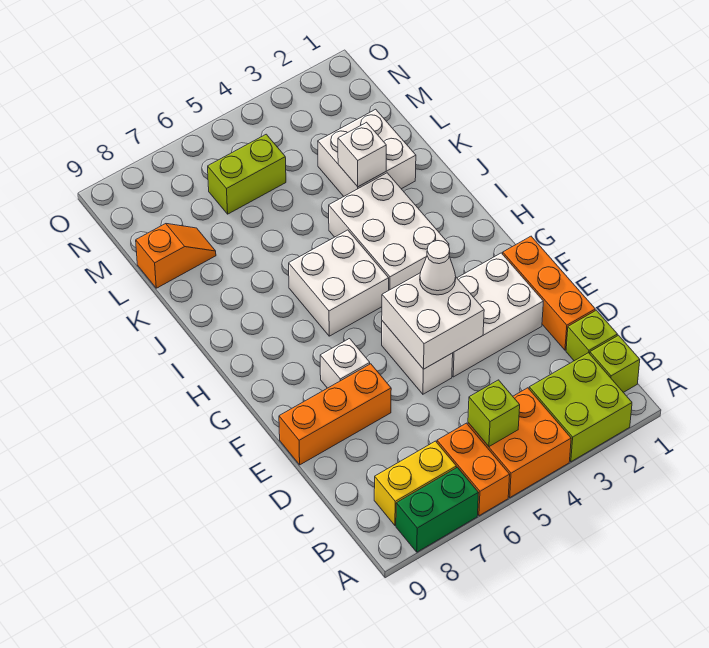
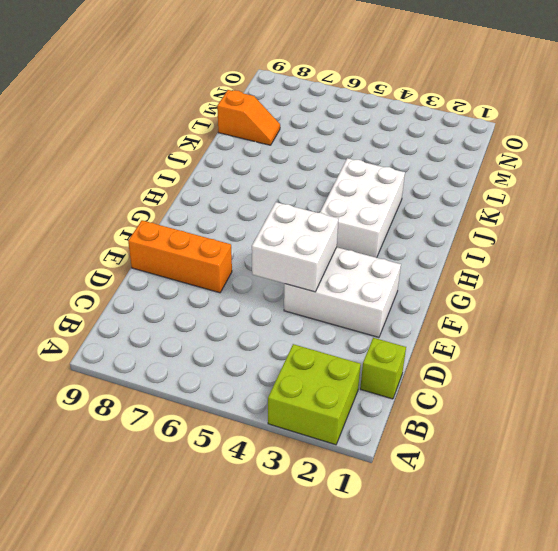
none -> orange brick A4:B5 level 1
none -> orange brick A6:B6 level 1
none -> green brick A7:A8 level 1

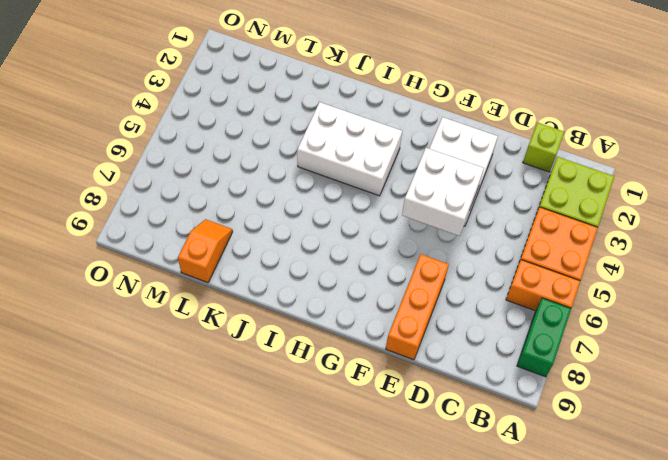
none -> lime brick B1 level 1
none -> yellow brick B7:B8 level 1
none -> orange brick D1:F1 level 1

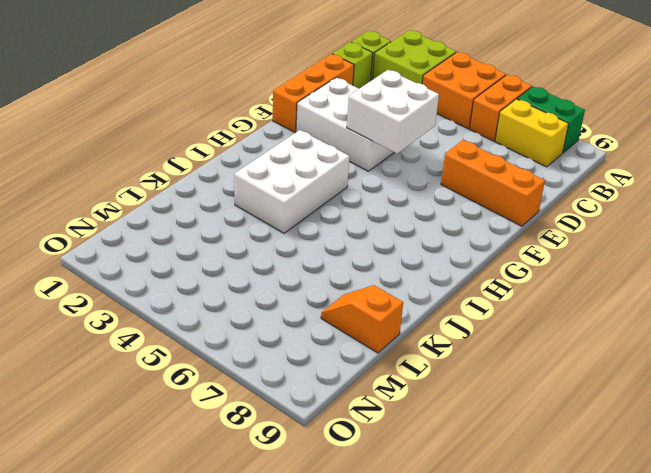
none -> white brick E5:F5 level 1
none -> white brick F7 level 1
none -> white brick H5:I6 level 1

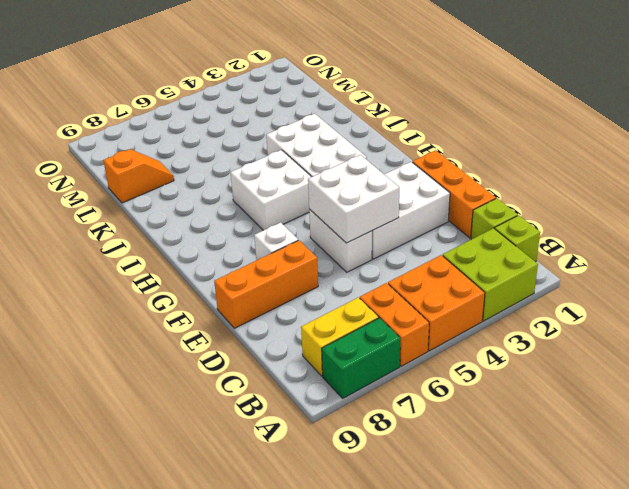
none -> white brick K2:L3 level 1
none -> lime brick M5:M6 level 1
none -> lime brick B5 level 2

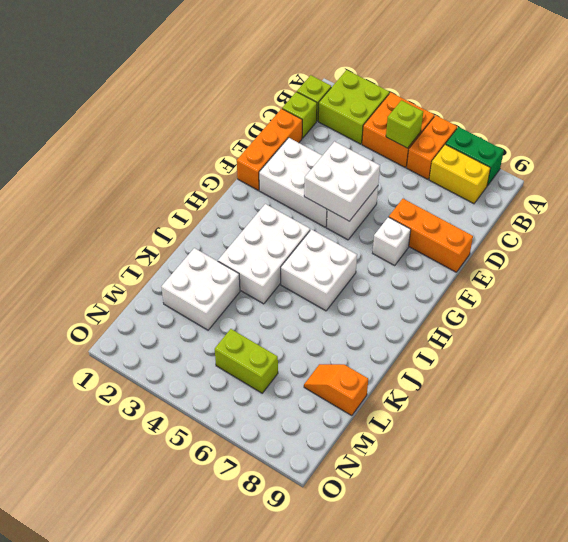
none -> white brick K3 level 2
none -> white cone F4 level 3

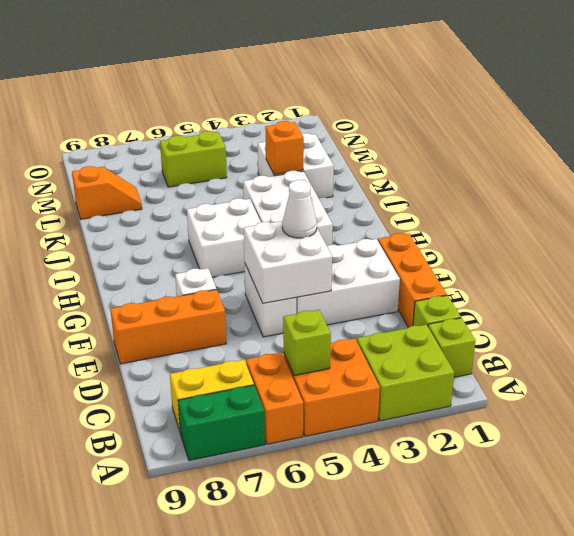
orange brick K3 level 2 -> white brick K3 level 2

